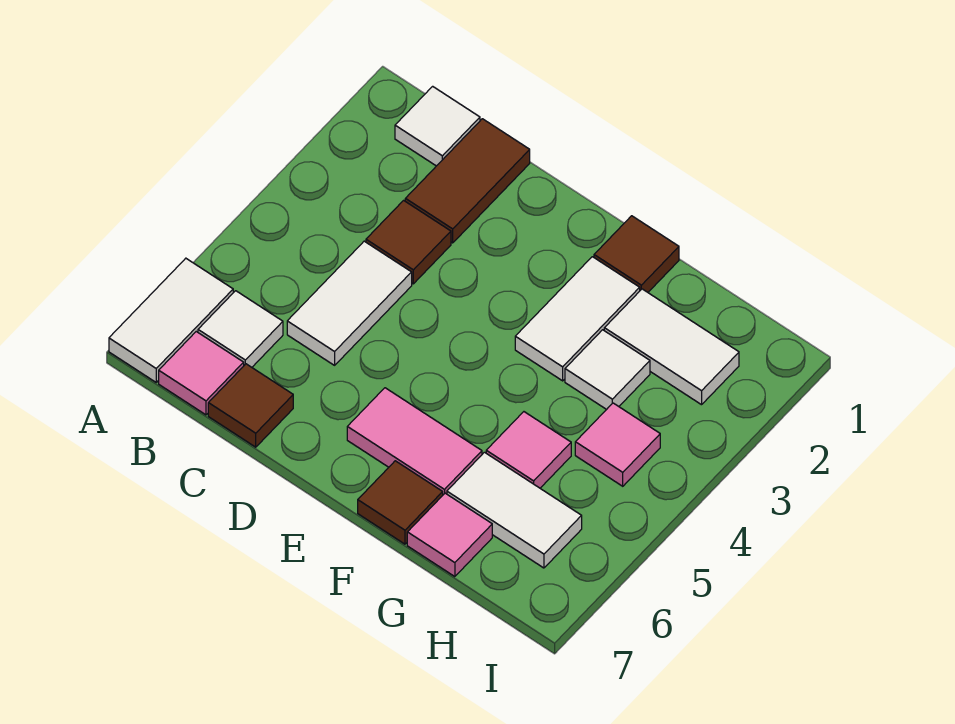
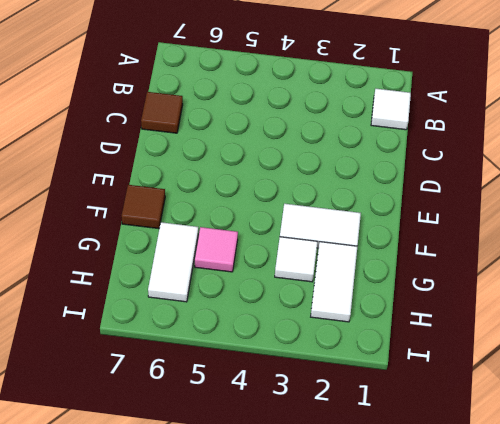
none -> white tile A6:A7 level 1
none -> white tile B6 level 1
none -> pink tile B7 level 1

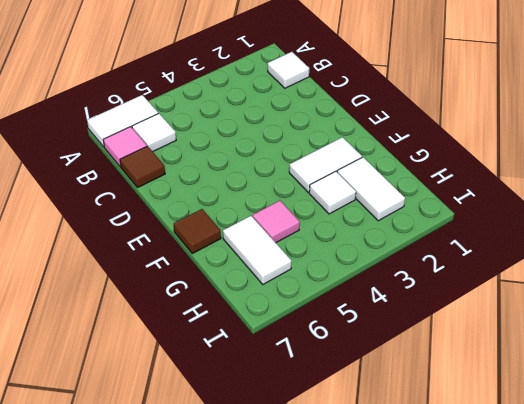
none -> brown tile C1:C2 level 1
none -> brown tile C3 level 1
none -> white tile C4:C5 level 1

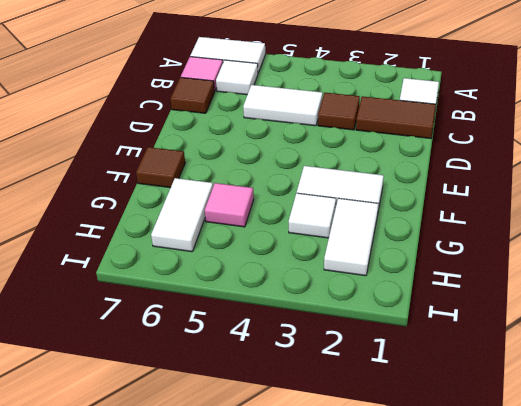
none -> pink tile E6:F6 level 1
none -> brown tile F1 level 1
none -> pink tile G7 level 1

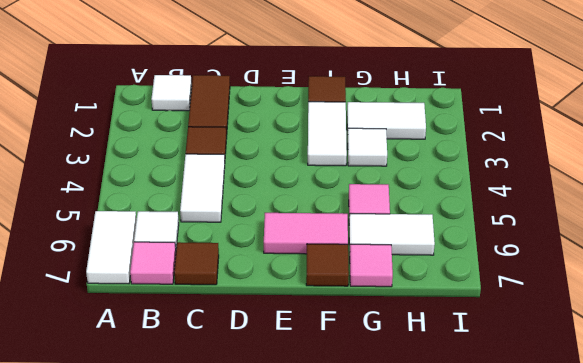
none -> pink tile H4 level 1

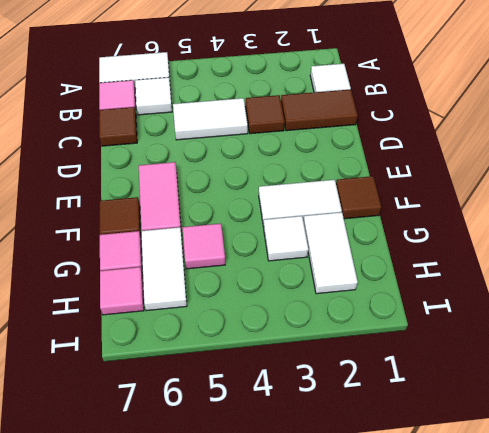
pink tile H7 level 1 -> pink tile H4 level 1

